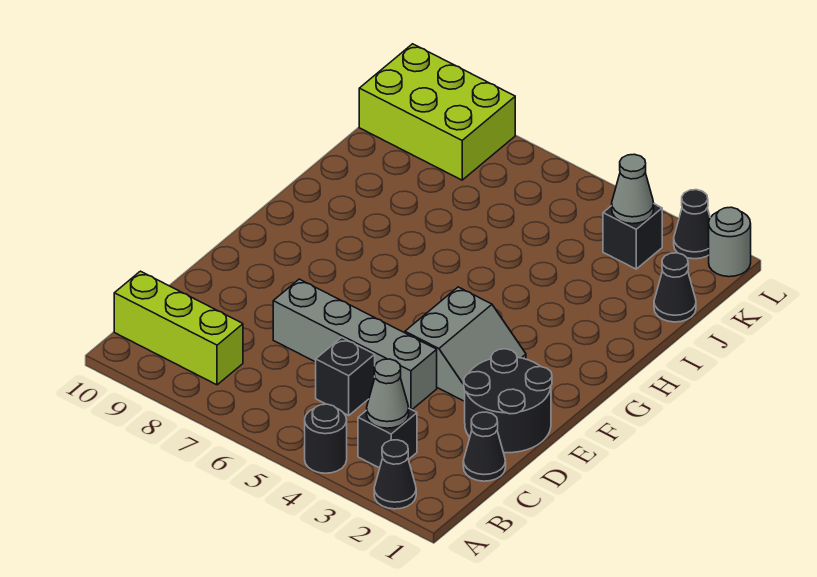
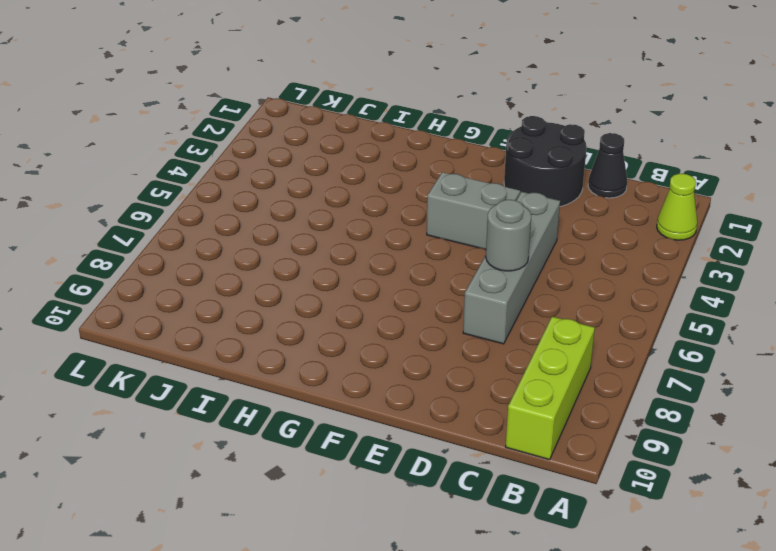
lime cone A2 level 1 -> black cone A2 level 1
grey round brick D6 level 2 -> grey round brick L1 level 1
none -> black round brick A4 level 1
none -> black brick B3 level 1
none -> black brick C5 level 1

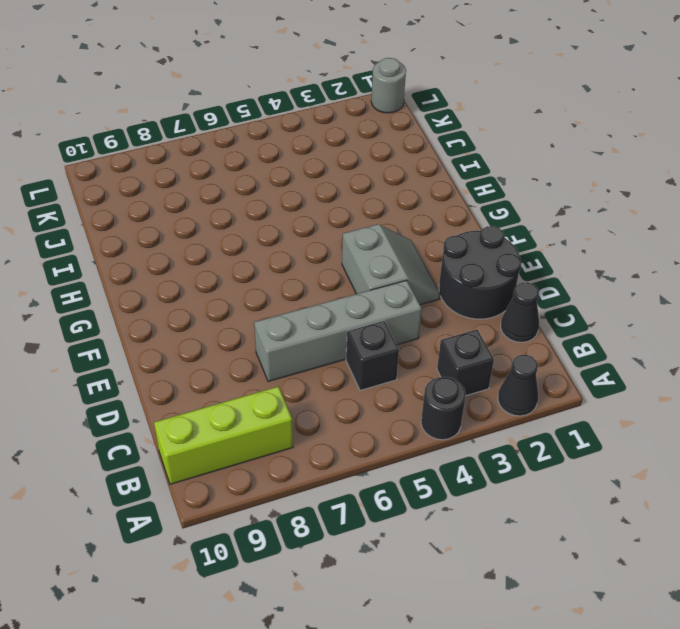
none -> black cone J1 level 1
none -> black brick K3 level 1
none -> lime brick K8:L10 level 1

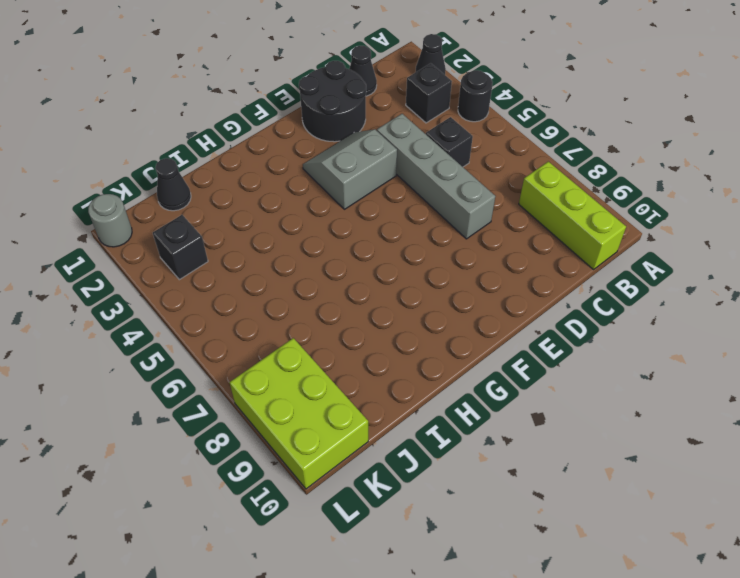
none -> black cone L2 level 1
none -> grey cone B3 level 2
none -> grey cone K3 level 2

